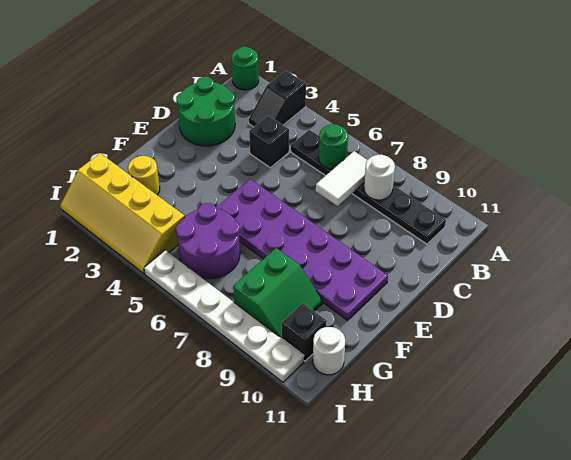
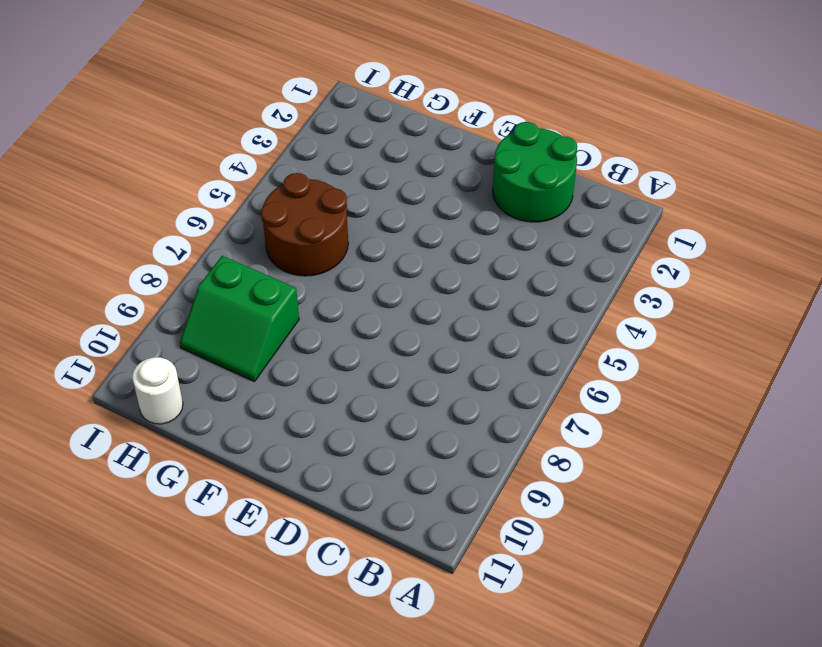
brown round brick G5:H6 level 1 -> purple round brick G5:H6 level 1
none -> green round brick A1 level 1
none -> black slope A3:B3 level 1 top A
none -> black plate B5:B10 level 1

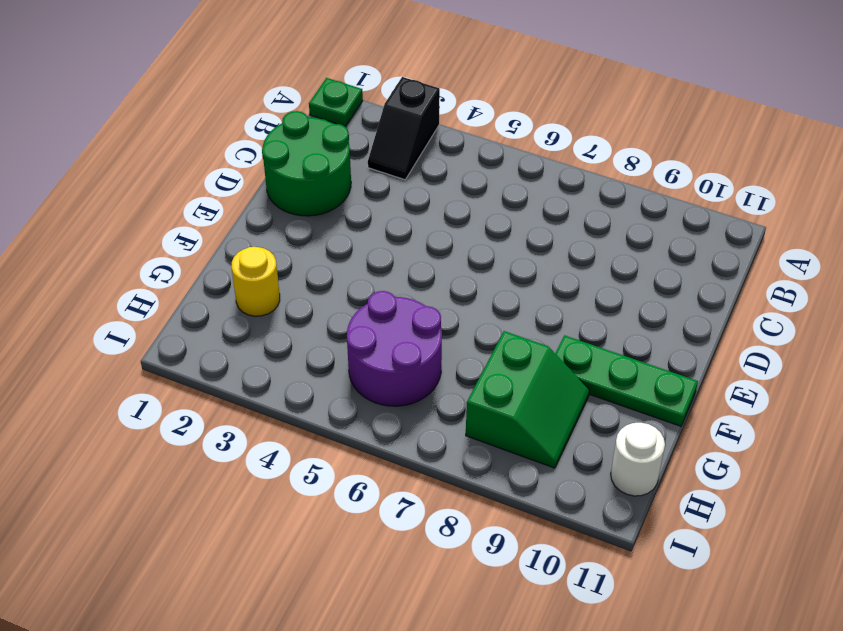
green plate A1 level 1 -> green round brick A1 level 1
green plate F9:F11 level 1 -> purple plate E5:F10 level 1
none -> black plate B5:B10 level 1
none -> black brick C4 level 1
none -> yellow slope H1:I4 level 1 top H

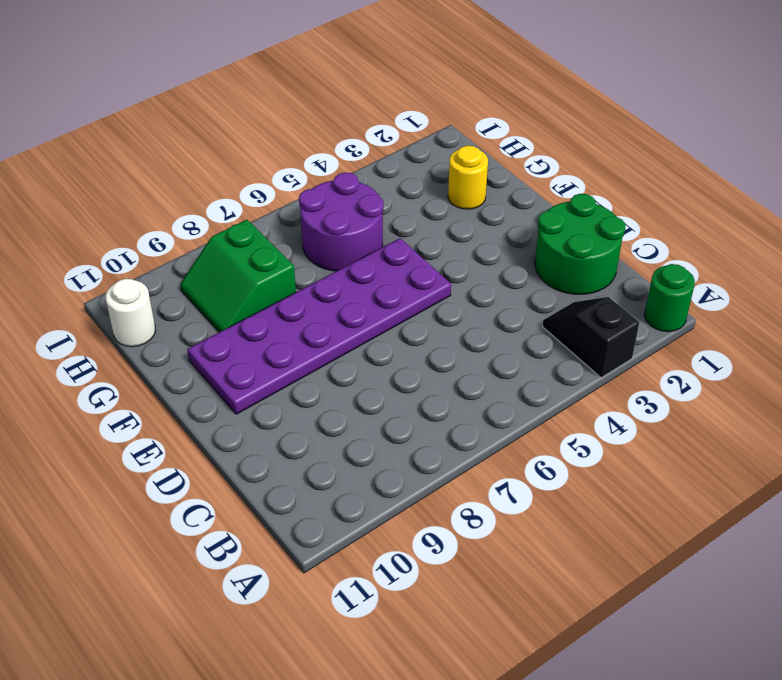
none -> black plate B5:B10 level 1
none -> black brick C4 level 1
none -> yellow slope H1:I4 level 1 top H

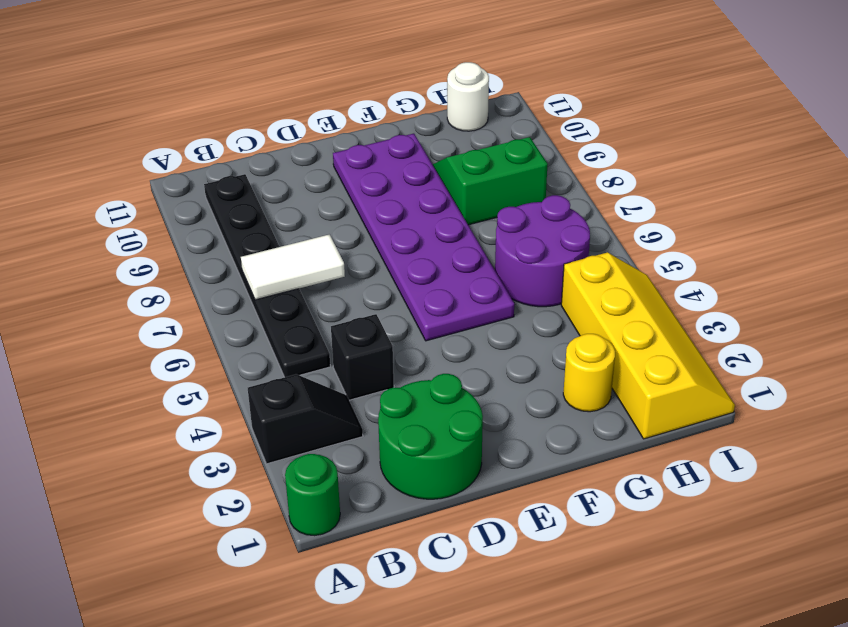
none -> black brick H10 level 1
none -> white plate I5:I10 level 1
none -> green round brick B6 level 2

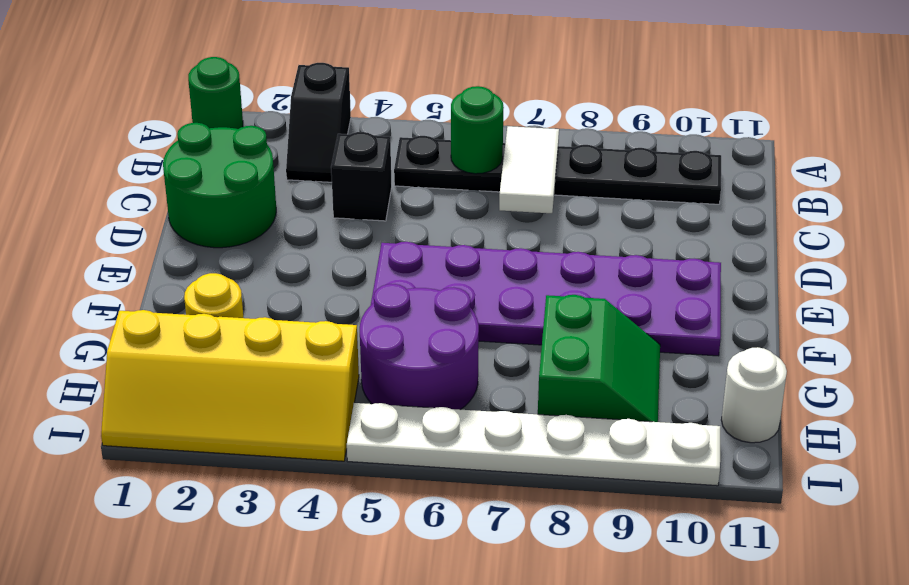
none -> black brick H10 level 1
none -> white round brick B8 level 2

